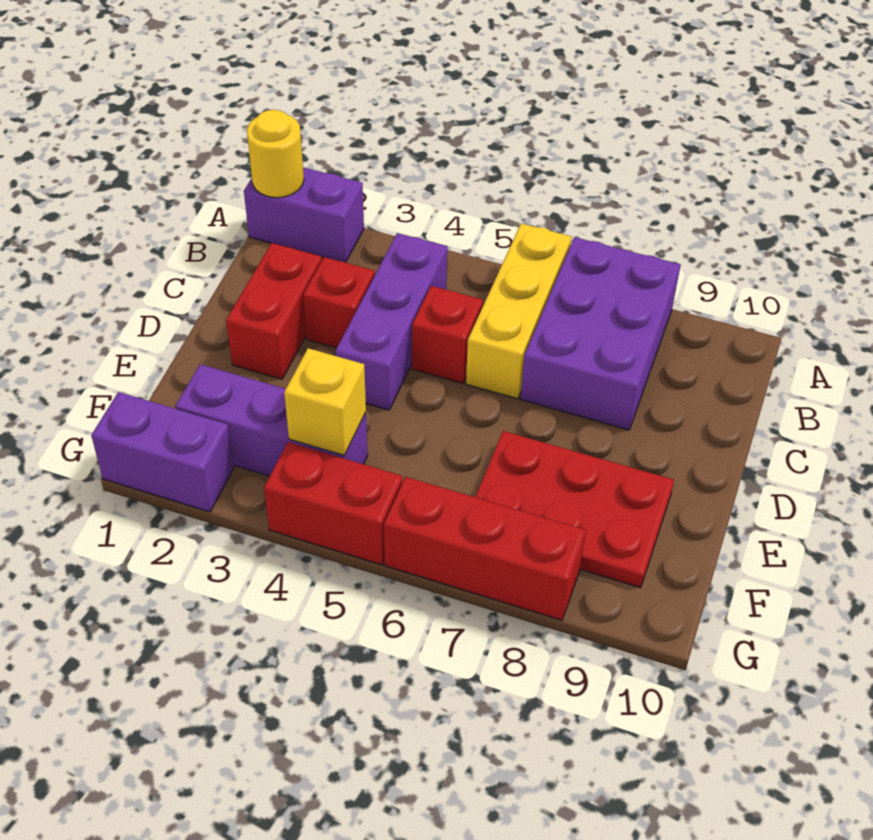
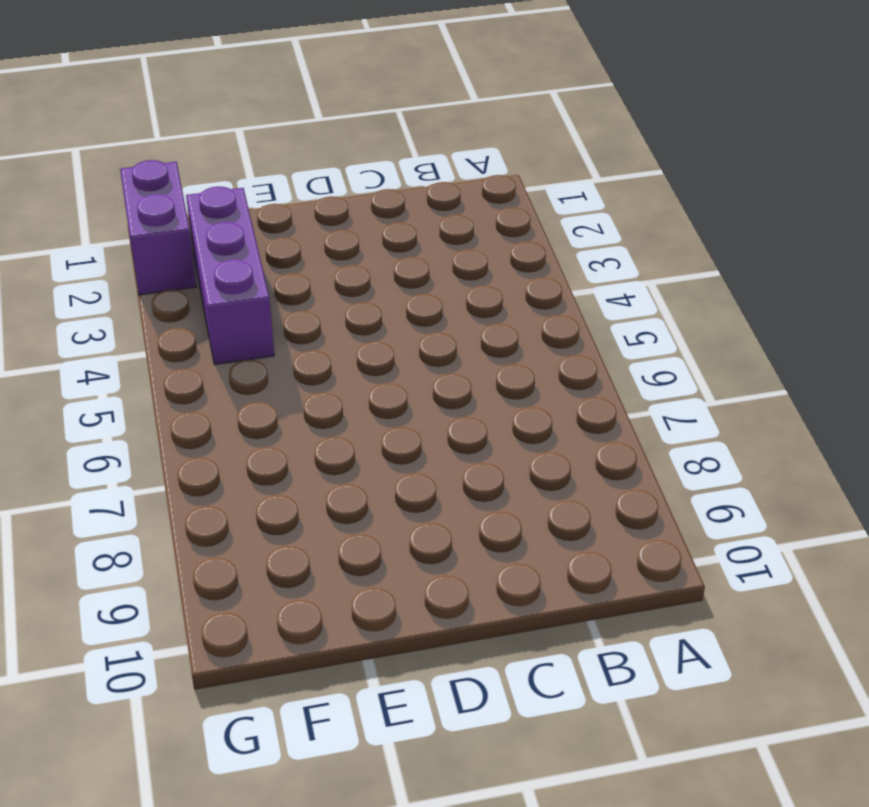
none -> purple brick A1:A2 level 1
none -> yellow brick A6:C6 level 1
none -> purple brick A7:C8 level 1

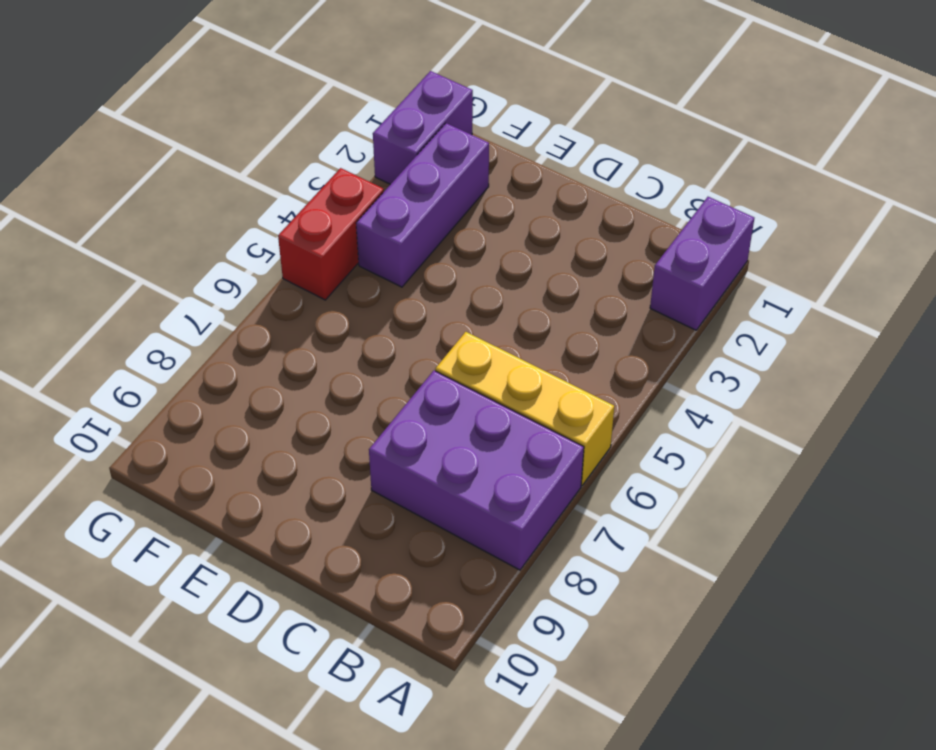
none -> purple brick B4:D4 level 1
none -> red brick C2:D2 level 1
none -> red brick C3 level 1

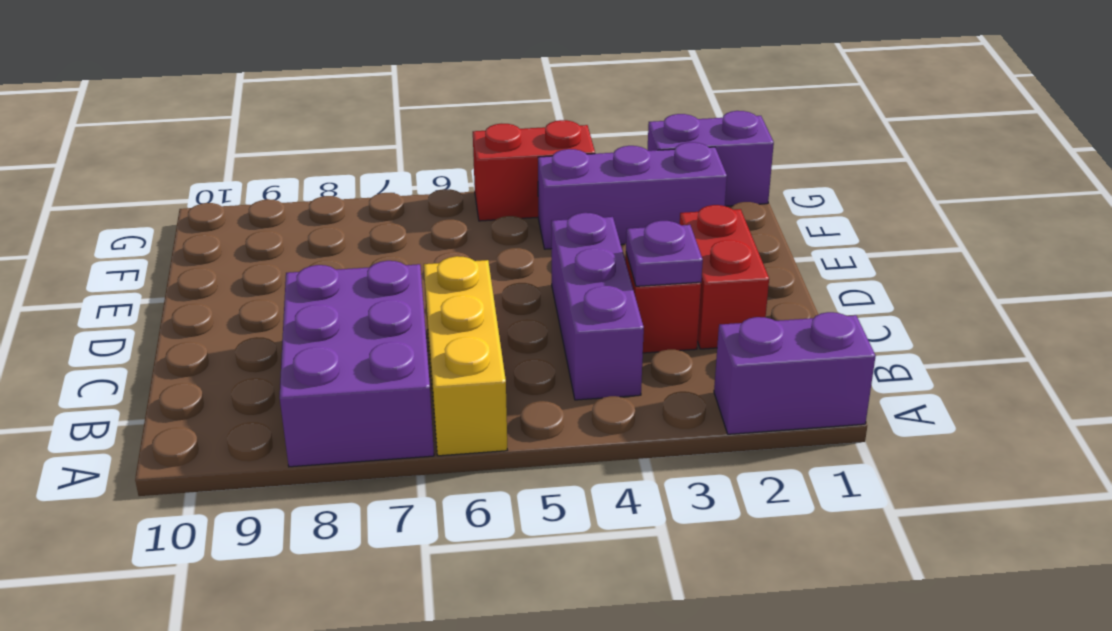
purple plate C3 level 2 -> none
none -> red brick C5 level 1
none -> red plate E7:F9 level 1
none -> red brick G6:G8 level 1

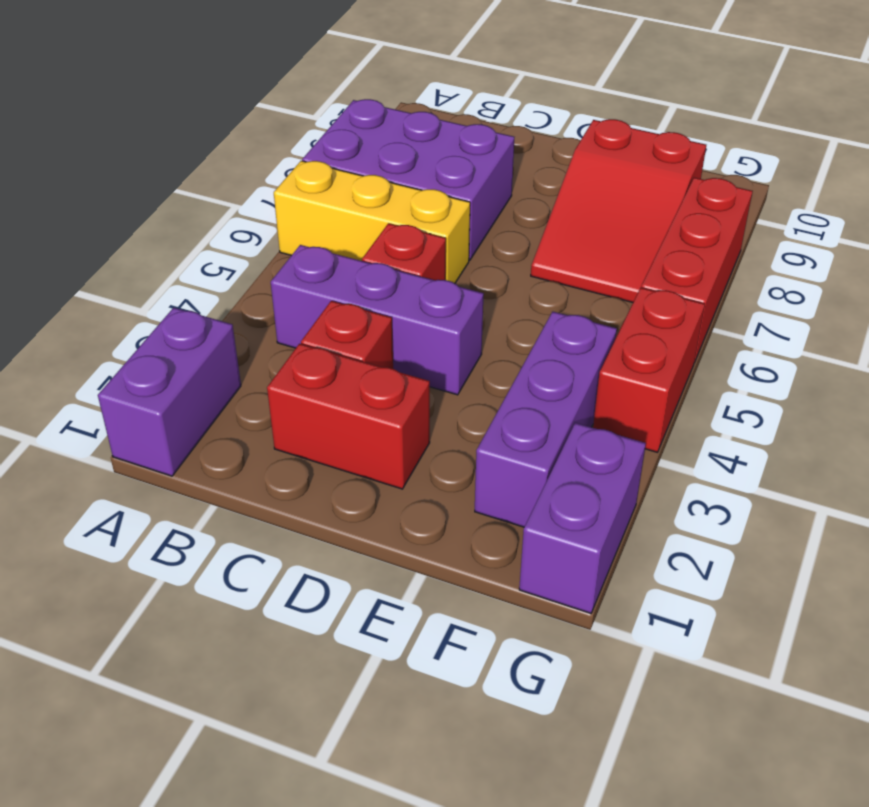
red slope E7:F9 level 1 top 9 -> red plate E7:F9 level 1
none -> yellow round brick A1 level 2
none -> yellow brick F4 level 2

